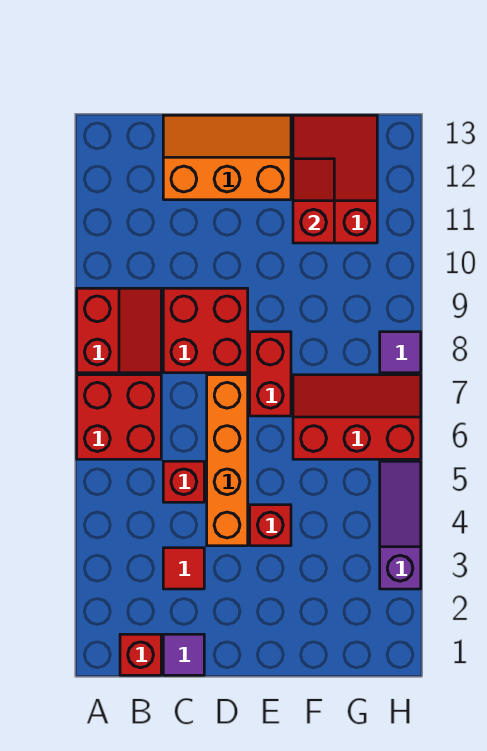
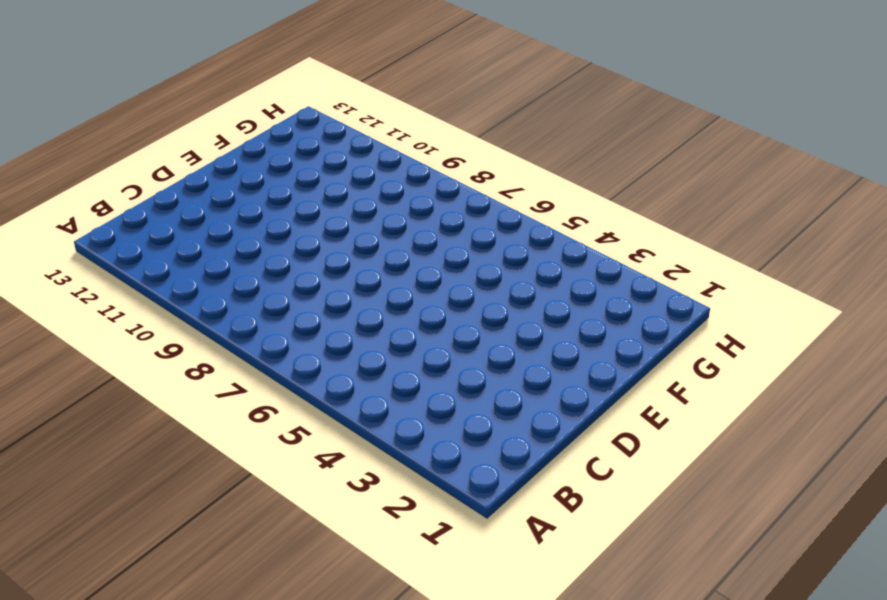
none -> red brick A6:B7 level 1
none -> red slope A8:B9 level 1 top A
none -> red brick B1 level 1

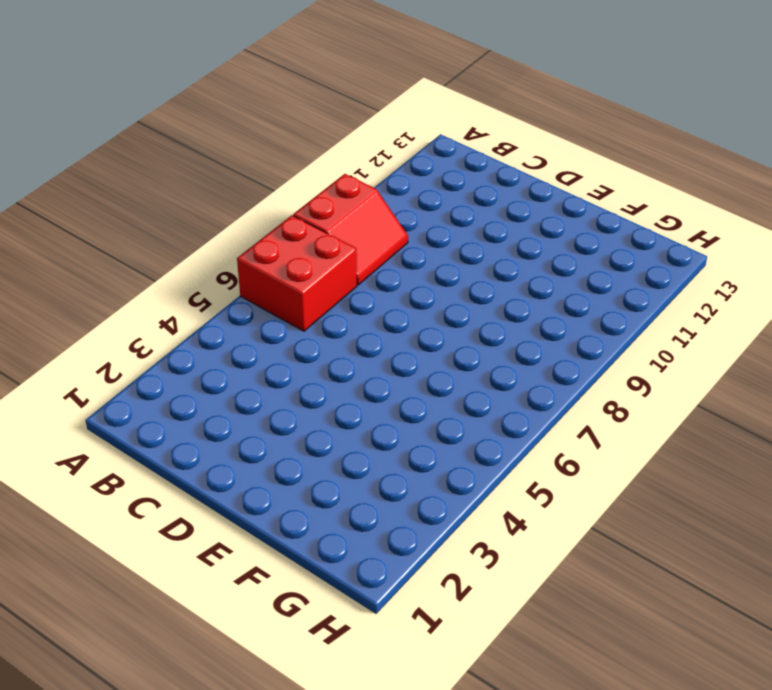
none -> red brick B1 level 1
none -> purple tile C1 level 1
none -> red tile C3 level 1

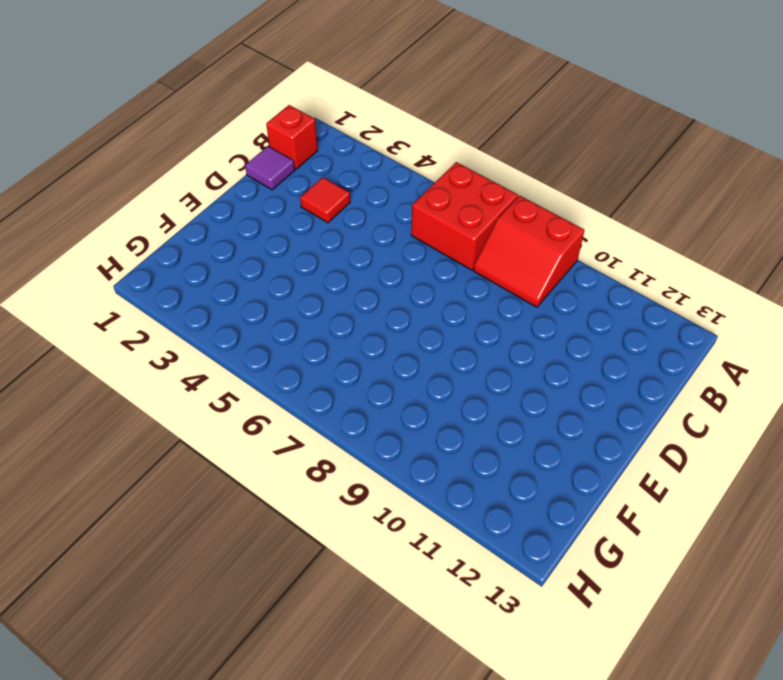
none -> red brick C5 level 1
none -> red brick C8:D9 level 1
none -> orange slope C12:E13 level 1 top 12

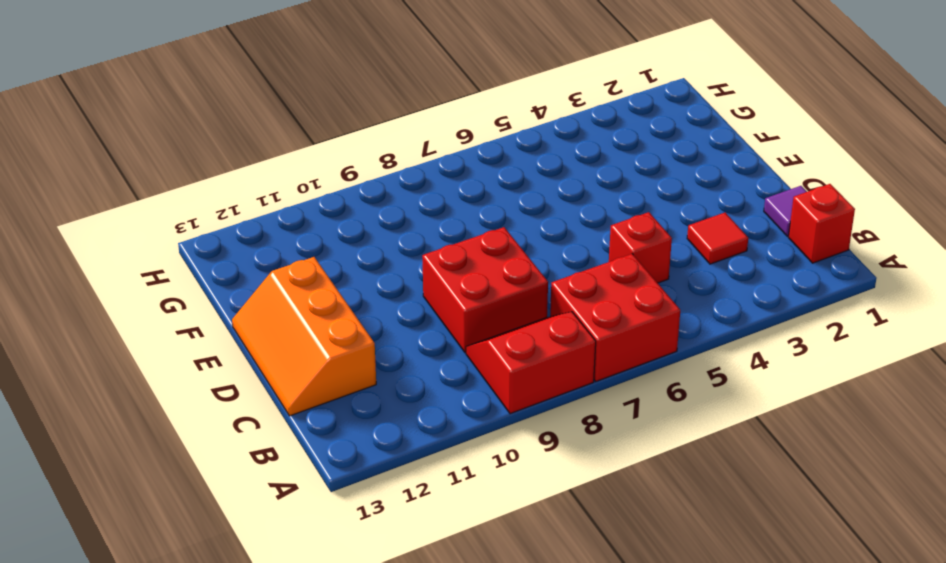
none -> orange brick D4:D7 level 1
none -> red brick E4 level 1
none -> red brick E7:E8 level 1

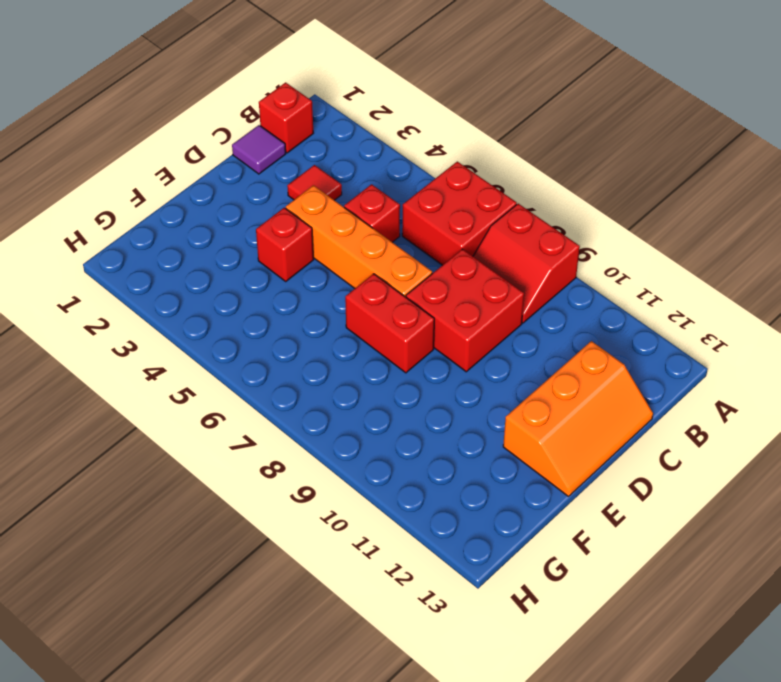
none -> red slope F6:H7 level 1 top 6
none -> red slope F11:G13 level 1 top 11
none -> purple slope H3:H5 level 1 top 3

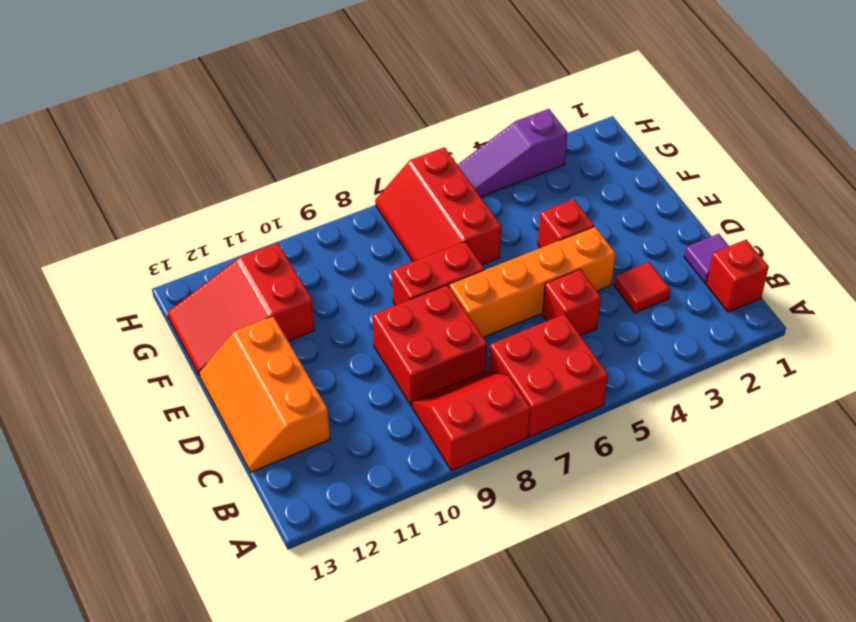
none -> purple tile H8 level 1
none -> red slope F11:F12 level 2 top 11

